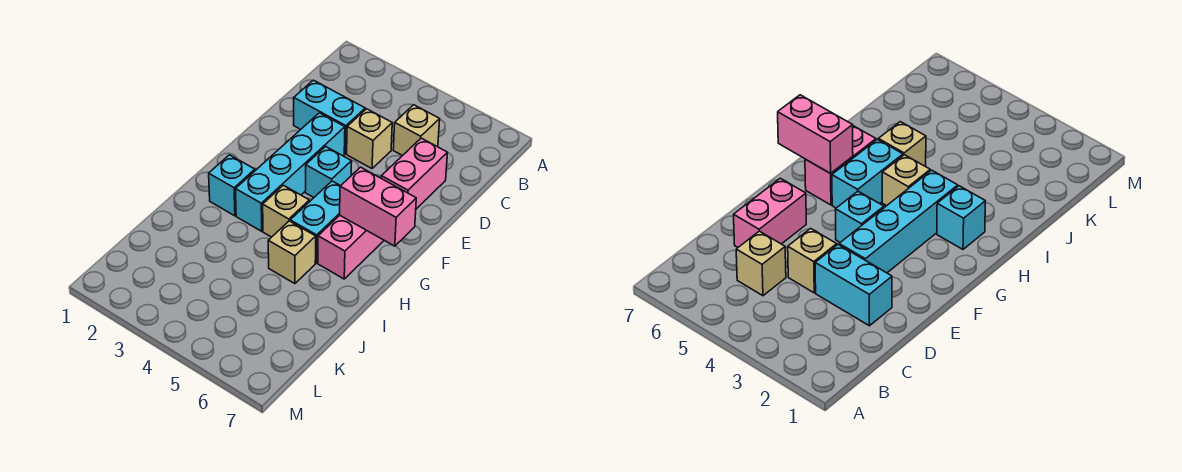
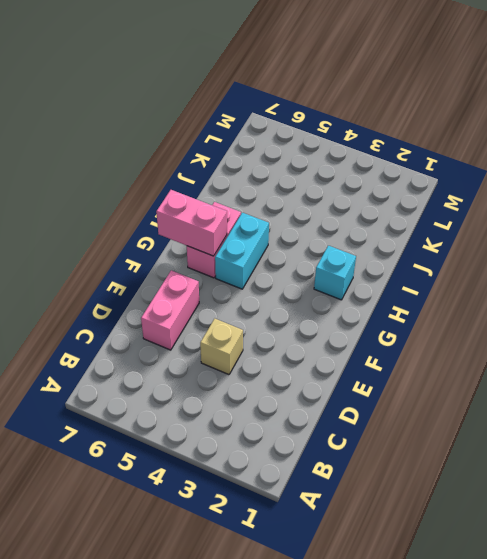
none -> tan brick C5 level 1
none -> cyan brick D2:D3 level 1
none -> cyan brick E3:H3 level 1

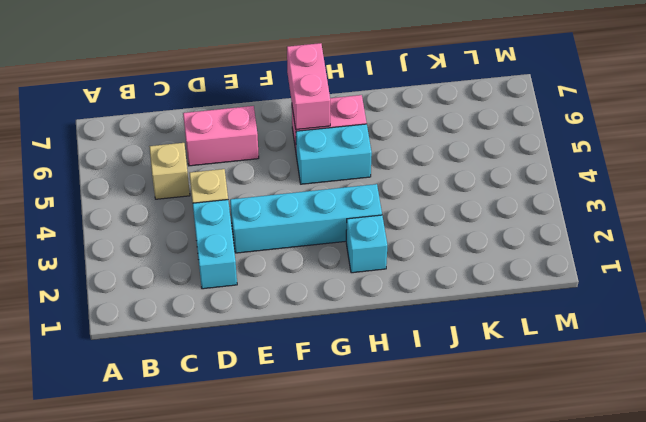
none -> cyan brick F4 level 1
none -> tan brick H4 level 1
none -> tan brick I5 level 1

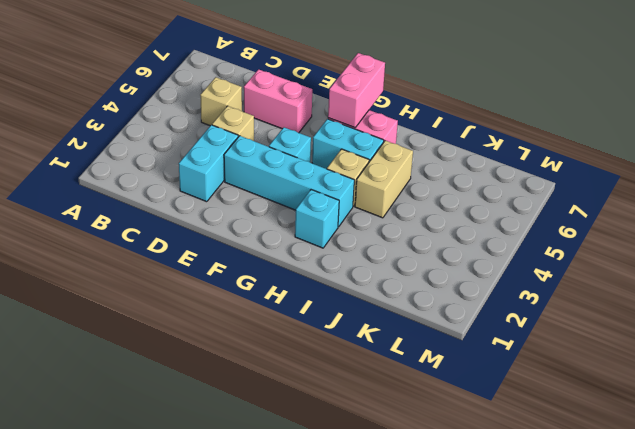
tan brick I4:I5 level 1 -> tan brick I5 level 1

